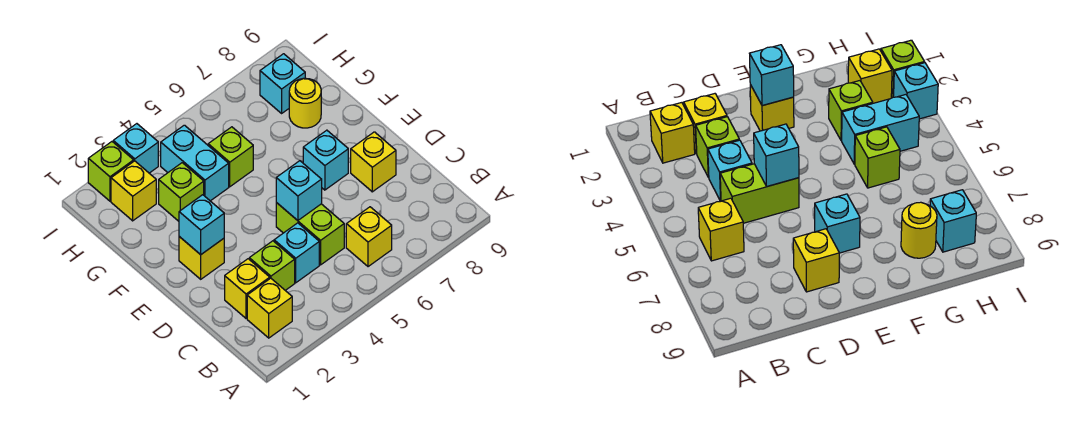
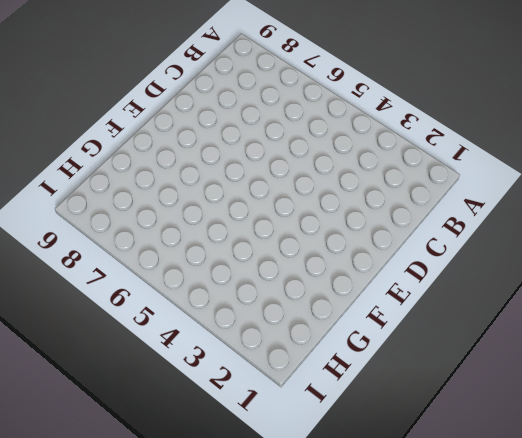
none -> yellow brick B2 level 1
none -> yellow brick B6 level 1
none -> yellow brick C2 level 1

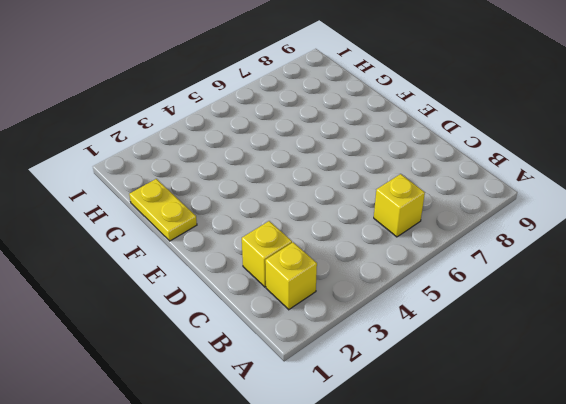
yellow plate F1:G1 level 1 -> none
none -> lime brick C3 level 1
none -> cyan brick C4 level 1
none -> lime brick C5:D5 level 1

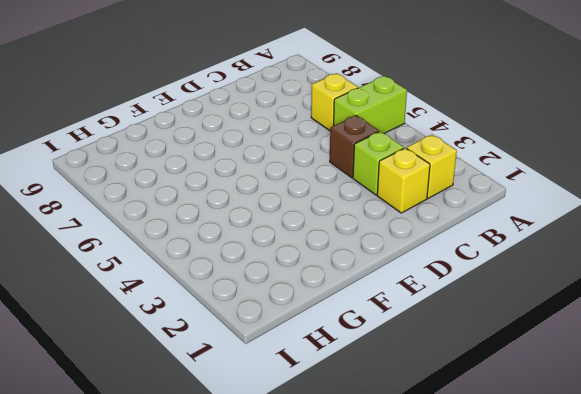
lime brick A5:B5 level 1 -> lime brick C5:D5 level 1
brown brick C4 level 1 -> cyan brick C4 level 1
none -> yellow brick D8 level 1
none -> yellow brick E2 level 1
none -> cyan brick E7 level 1

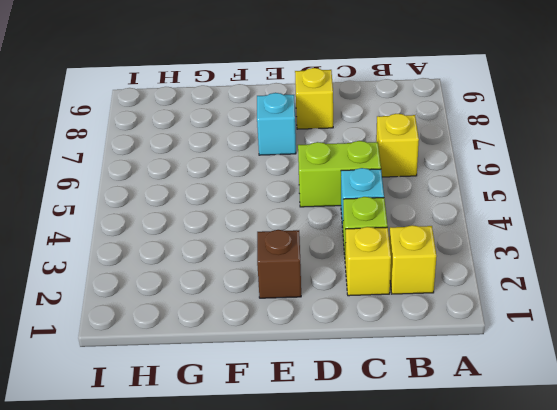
brown brick E2 level 1 -> yellow brick E2 level 1
none -> lime brick G3 level 1
none -> cyan brick G4:H4 level 1
none -> lime brick G5 level 1

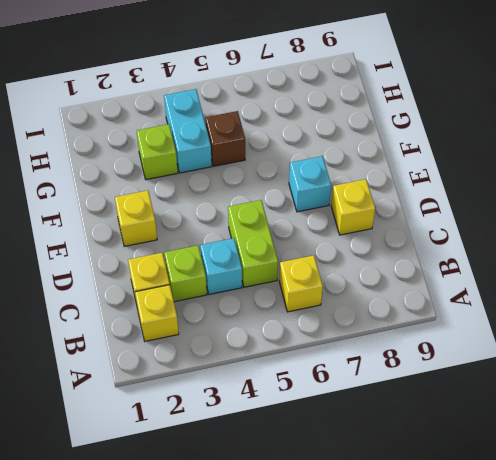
brown brick G5 level 1 -> lime brick G5 level 1
none -> yellow round brick G8 level 1
none -> yellow brick H2 level 1
none -> cyan brick H8 level 1

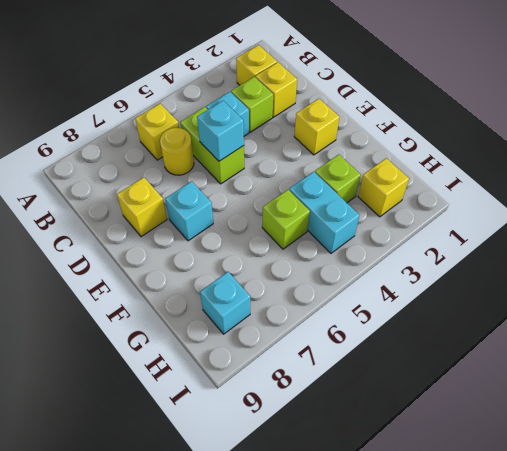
yellow round brick C6 level 1 -> yellow round brick G8 level 1
none -> lime brick I2 level 1
none -> cyan brick I3 level 1
none -> cyan brick E2 level 2

